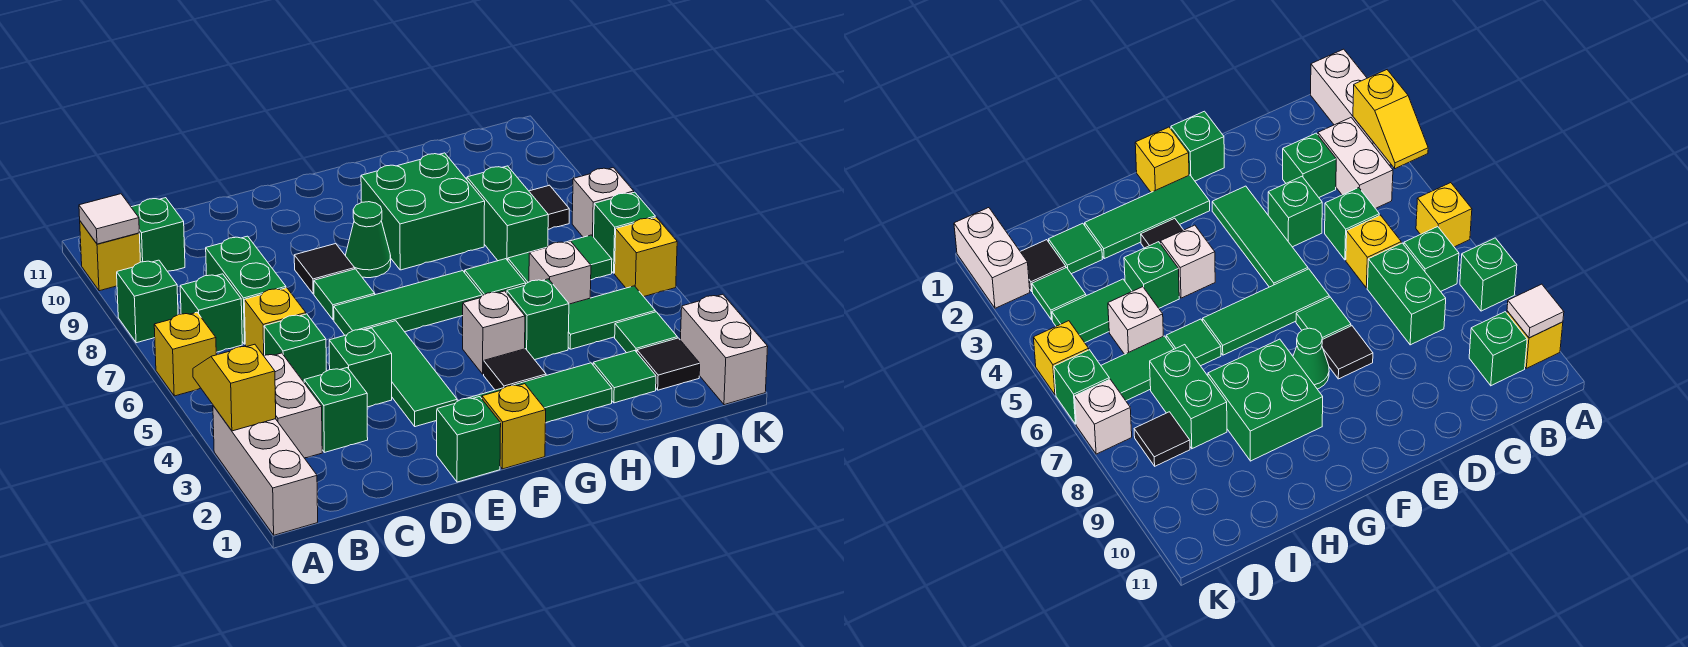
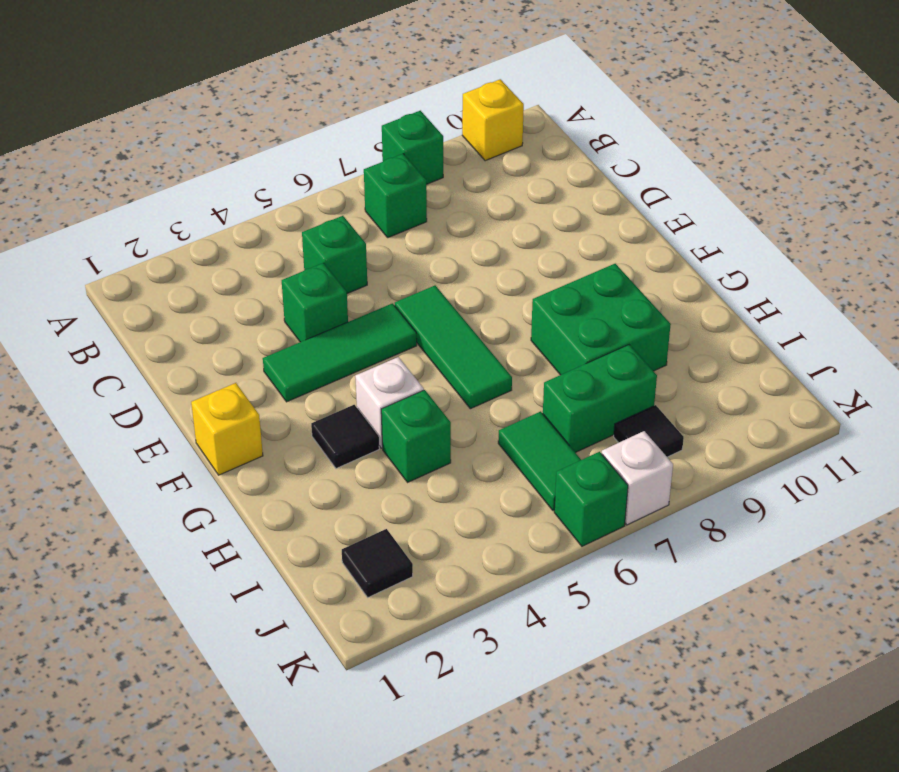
none -> white brick A1:A3 level 1
none -> yellow brick A6 level 1
none -> white brick B3:B4 level 1
none -> green brick B10 level 1

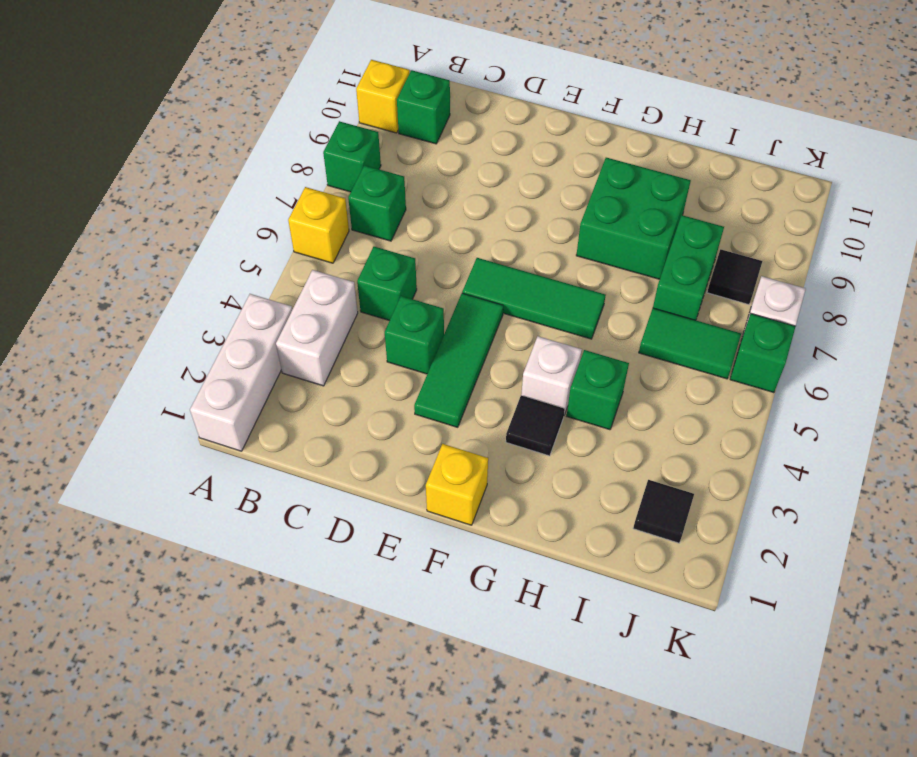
none -> green brick C3 level 1
none -> yellow brick C6 level 1
none -> green brick C7:C8 level 1
none -> green brick E1 level 1

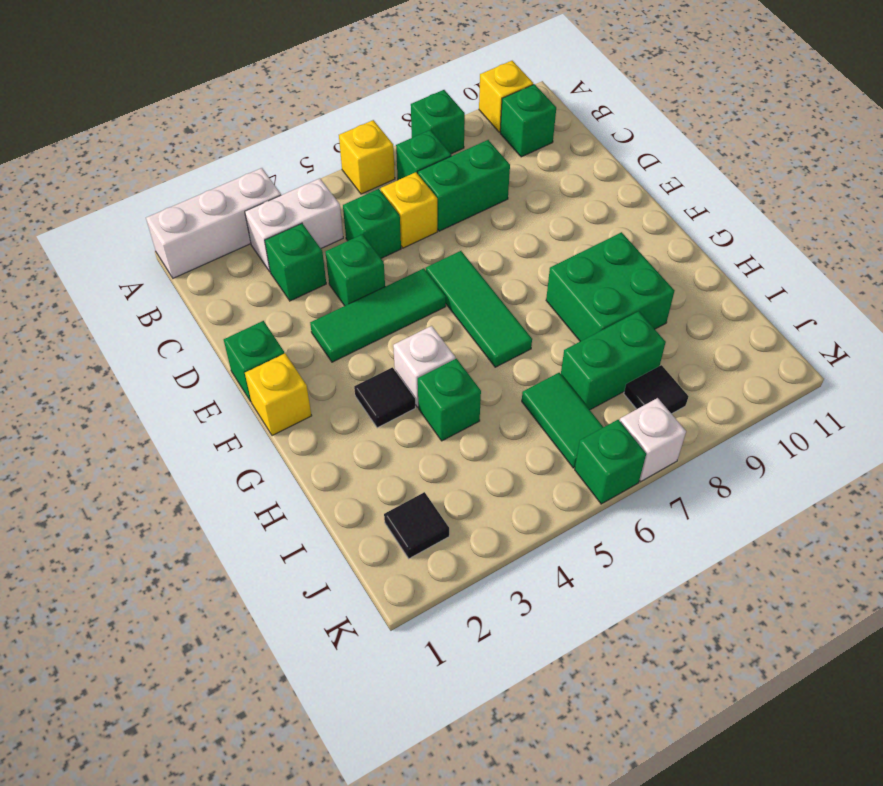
none -> green tile E7 level 1
none -> black tile E8 level 1
none -> green tile F2:H2 level 1
none -> green cone F8 level 1

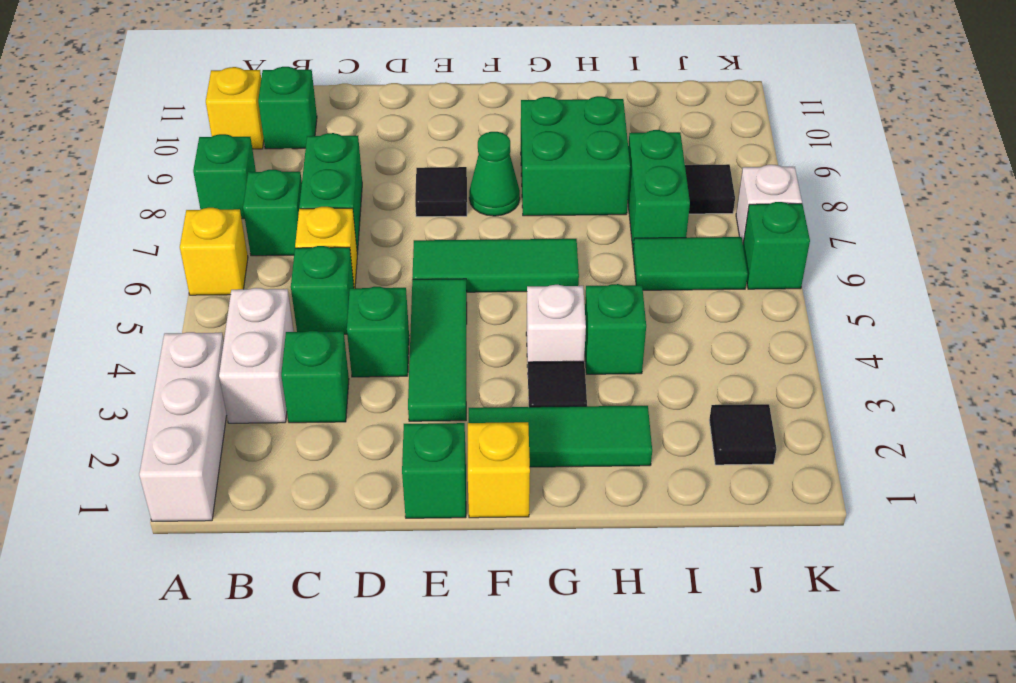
none -> green tile E7 level 1
none -> green tile H6 level 1
none -> green tile I2 level 1
none -> green tile I4:J4 level 1

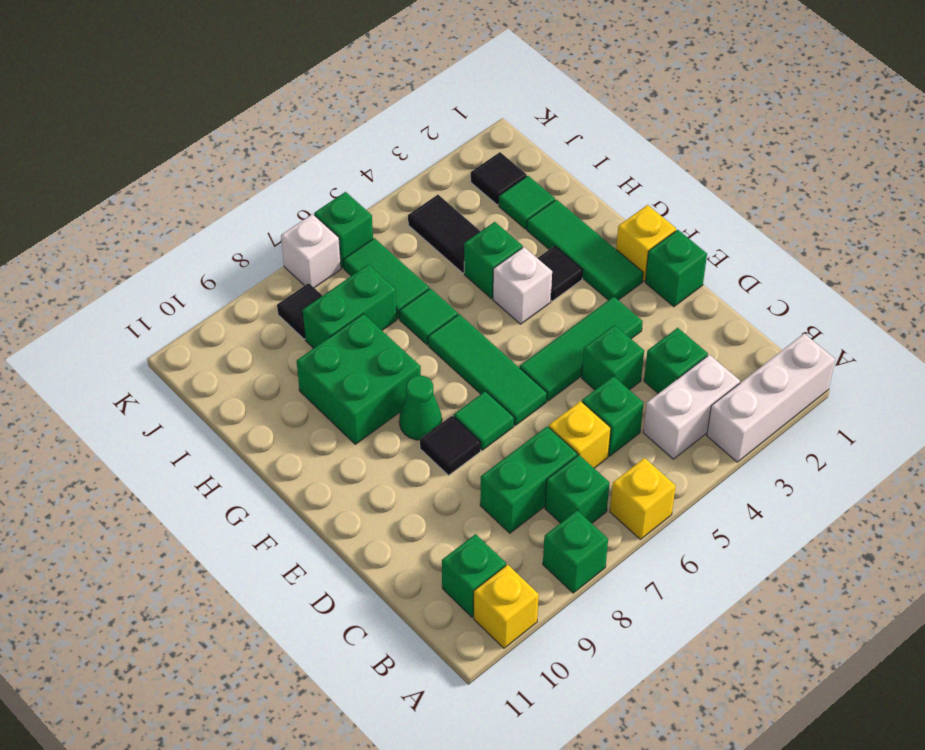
black tile I4:J4 level 1 -> green tile I4:J4 level 1
none -> white brick I5 level 1
none -> green tile J3 level 1
none -> white brick K1:K2 level 1
none -> yellow brick K5 level 1

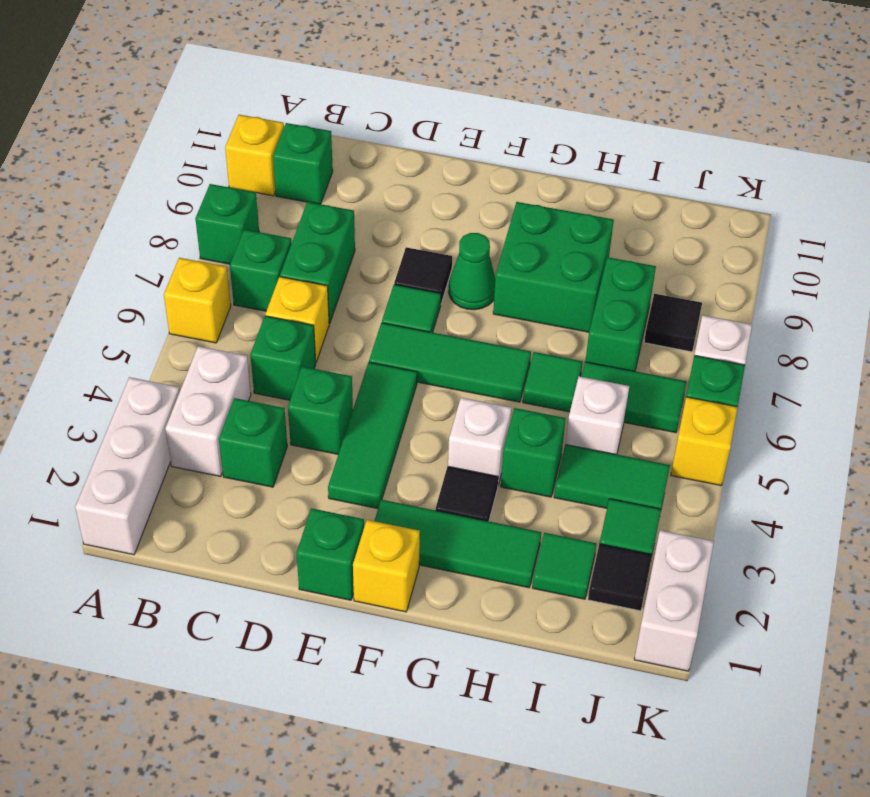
none -> yellow slope A3:A4 level 2 top 3
none -> white tile A10 level 2

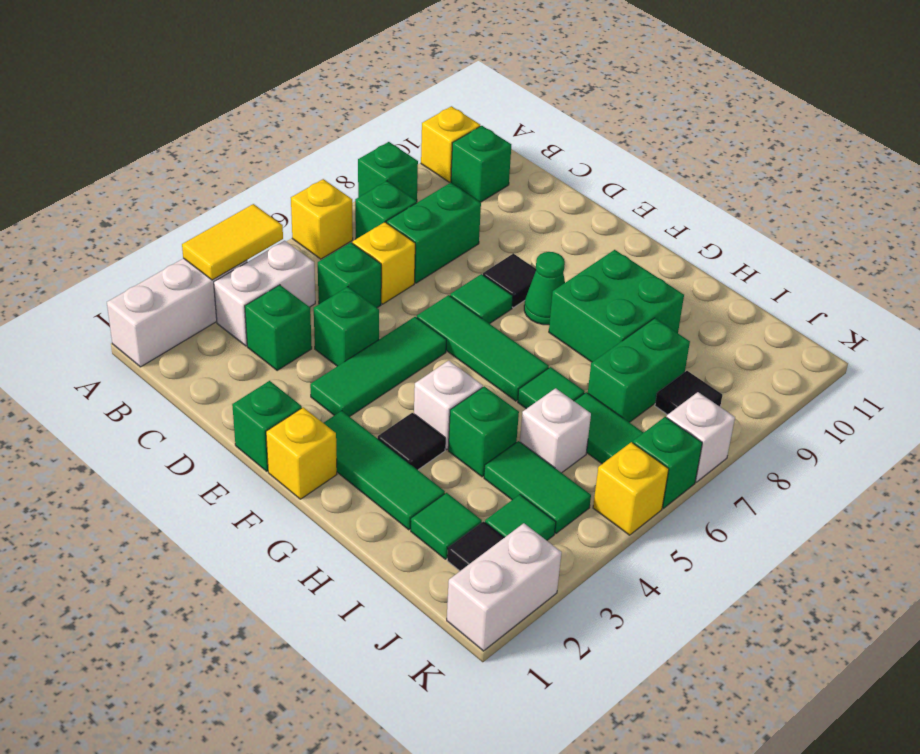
yellow tile A3:A4 level 2 -> yellow slope A3:A4 level 2 top 3
none -> white tile A10 level 2

